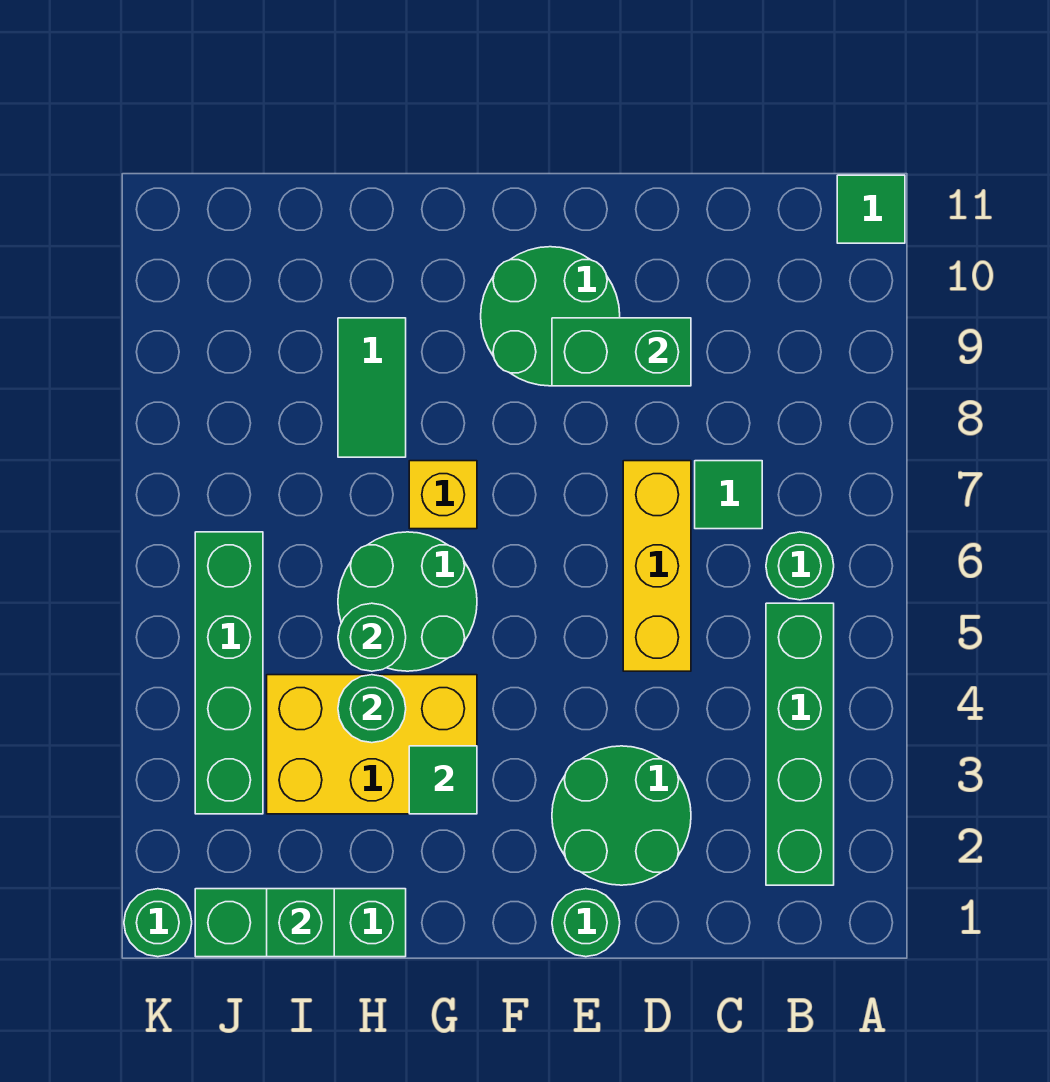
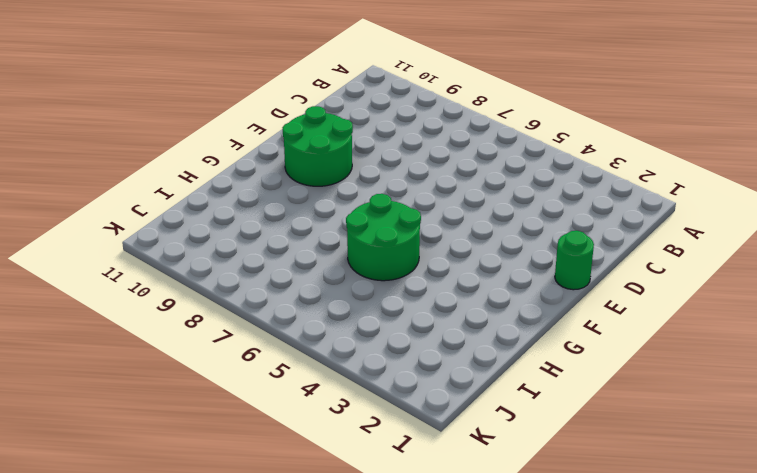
none -> green tile A11 level 1
none -> green brick B2:B5 level 1
none -> green round brick B6 level 1

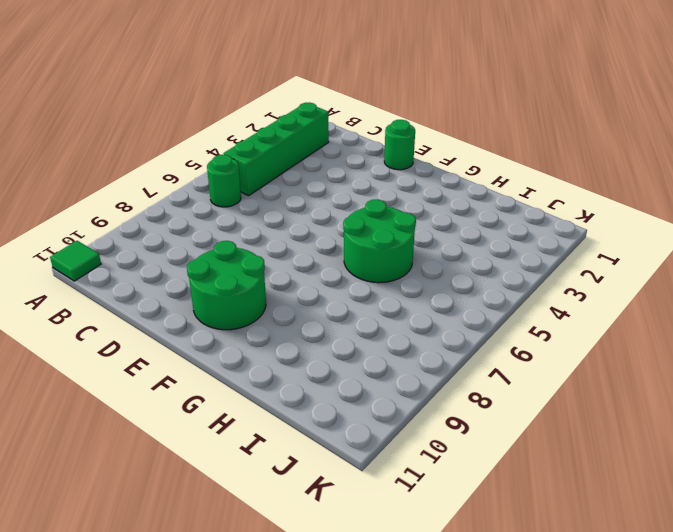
none -> green tile C7 level 1
none -> green round brick D2:E3 level 1
none -> yellow brick D5:D7 level 1

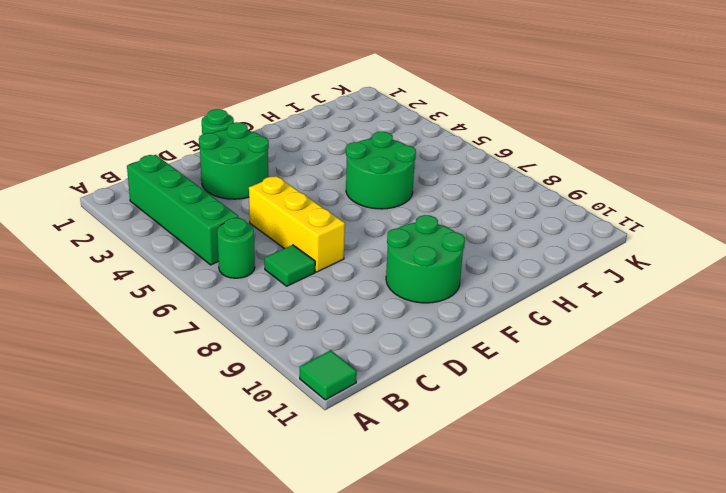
none -> yellow brick G3:I4 level 1
none -> yellow brick G7 level 1
none -> green brick H1:J1 level 1

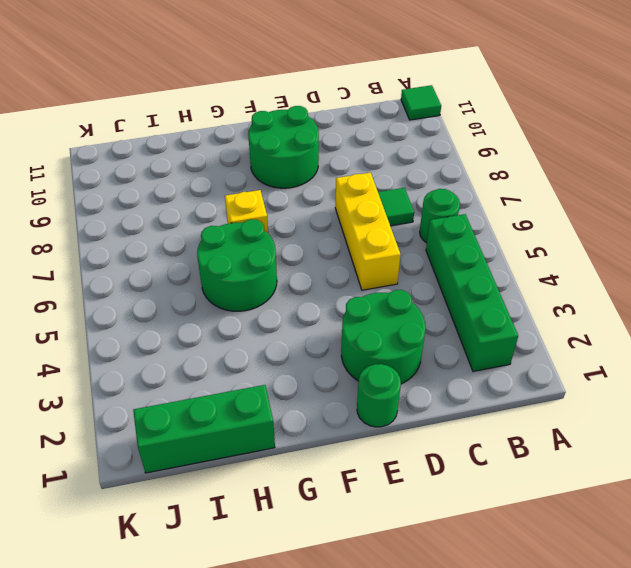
none -> yellow brick G3:I4 level 1
none -> green tile H8:H9 level 1
none -> green brick J3:J6 level 1

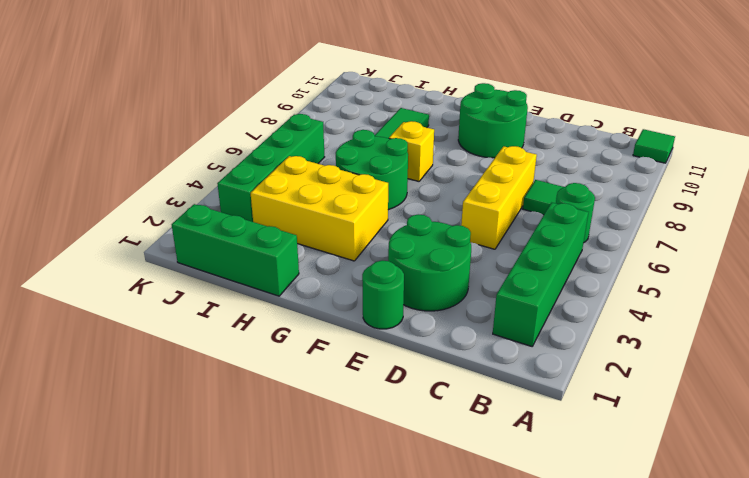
none -> green round brick K1 level 1
none -> green brick D9:E9 level 2
none -> green tile G3 level 2

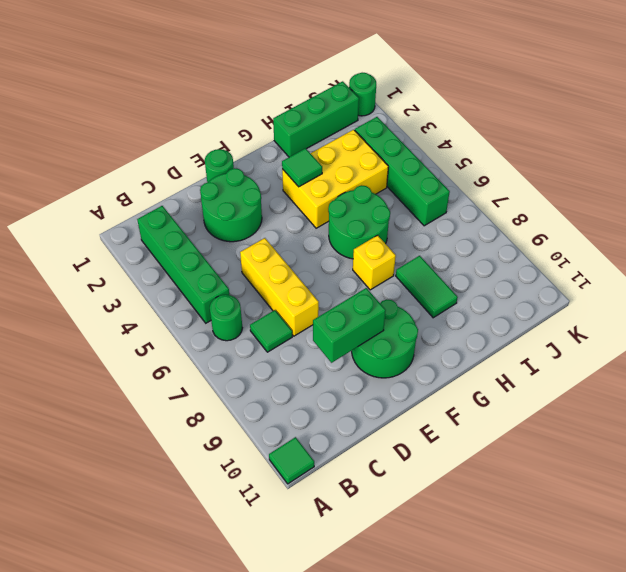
none -> green round brick H4 level 2
none -> green round brick H5 level 2
none -> green brick I1 level 2

